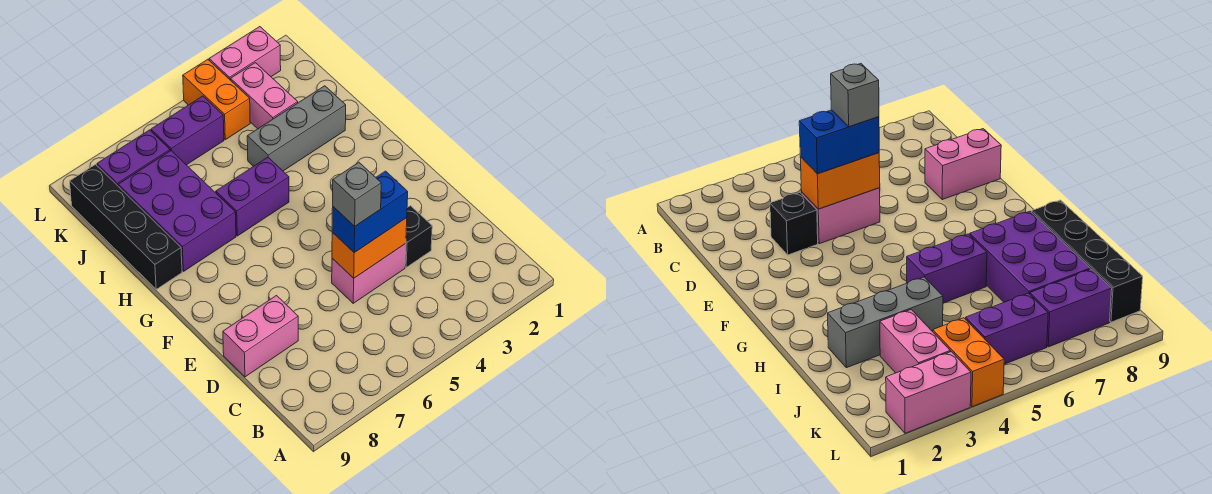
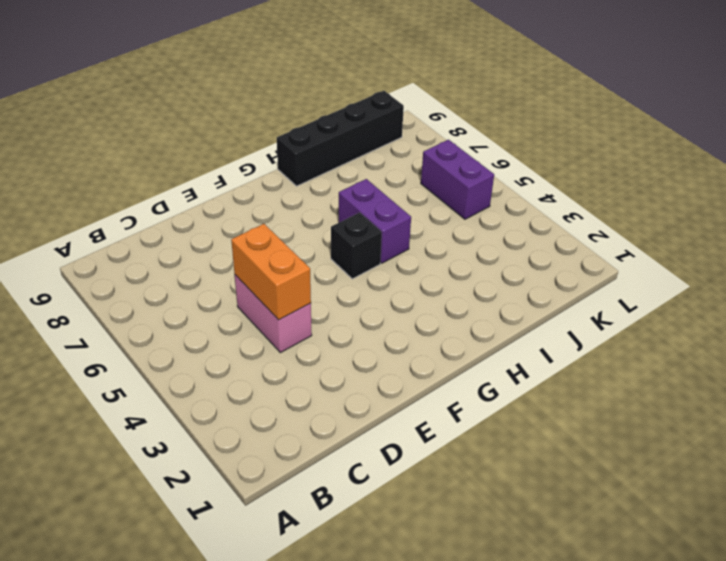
black brick G5 level 1 -> black brick D3 level 1
none -> pink brick D8:D9 level 1
none -> purple brick H7:J8 level 1
none -> grey brick I2:I4 level 1

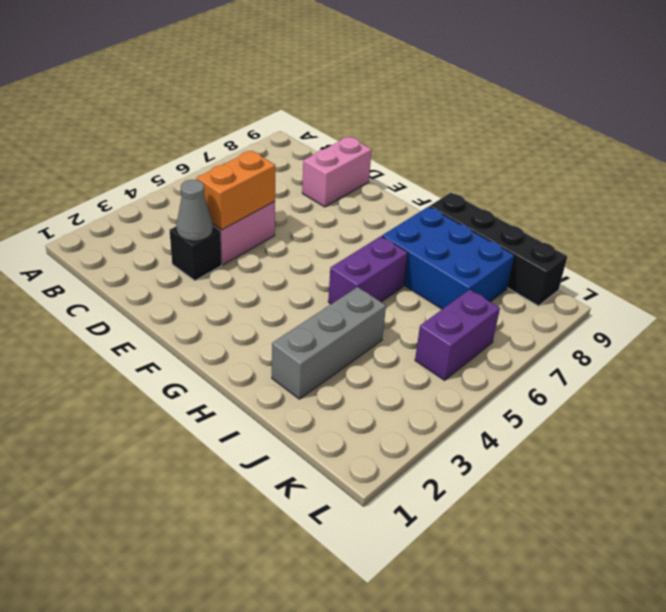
grey cone D3 level 2 -> none
blue brick H7:J8 level 1 -> purple brick H7:J8 level 1
none -> pink brick J3:K3 level 1
none -> orange brick K4:L4 level 1
none -> purple brick K7:K8 level 1

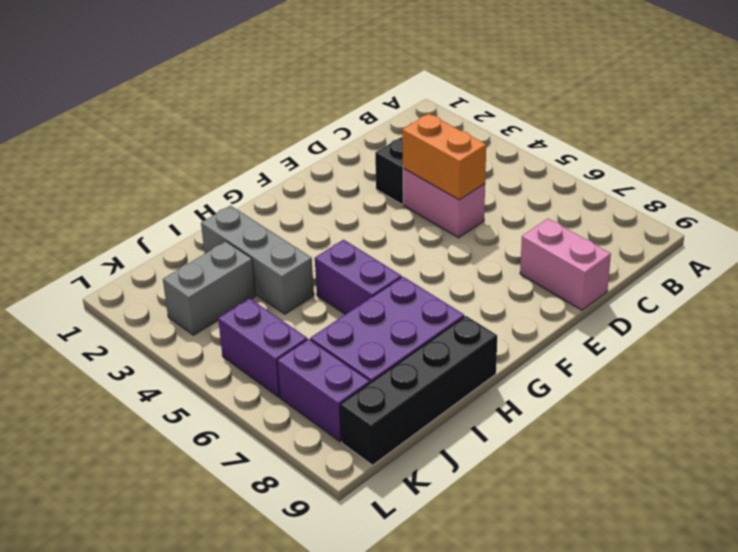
grey brick J3:K3 level 1 -> pink brick J3:K3 level 1
none -> orange brick K4:L4 level 1
none -> pink brick L2:L3 level 1
none -> blue brick D4:D5 level 3

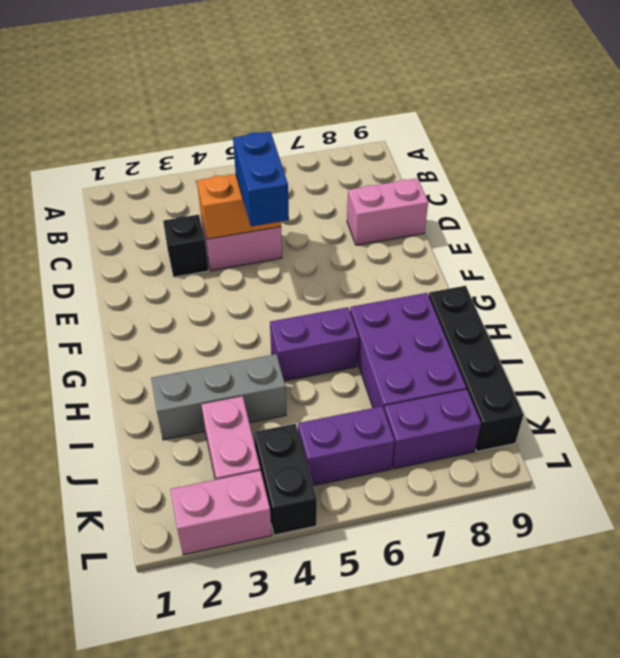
blue brick D5:E5 level 3 -> blue brick D4:D5 level 3
black brick K4:L4 level 1 -> orange brick K4:L4 level 1
none -> grey brick D5 level 4

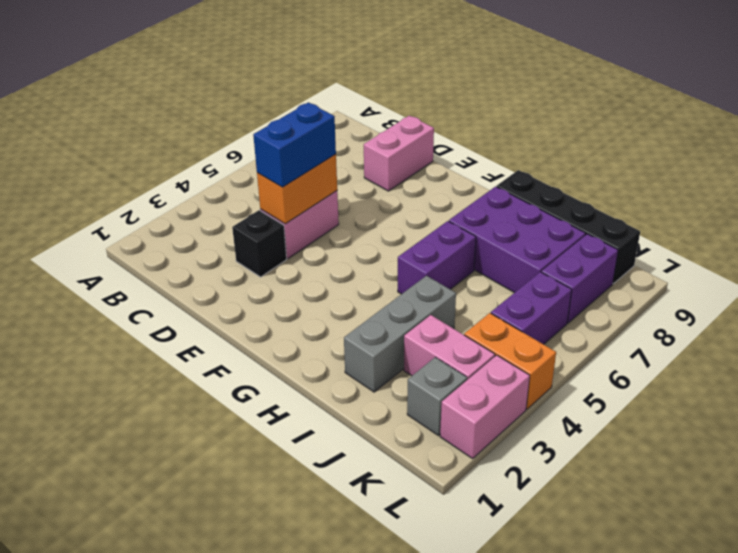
grey brick K2 level 1 -> grey brick D5 level 4

